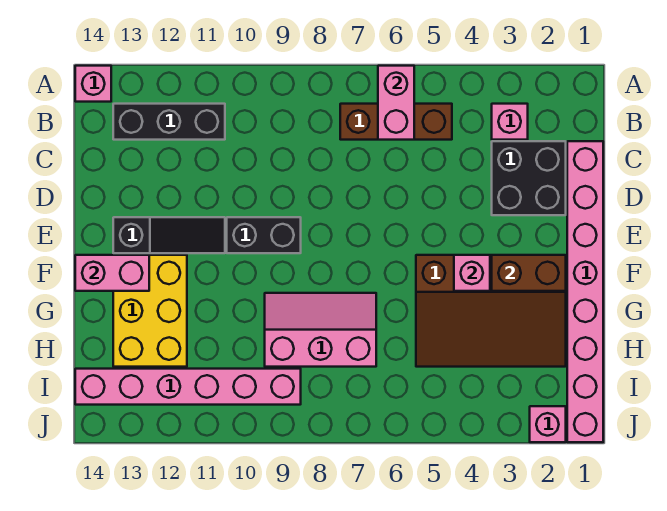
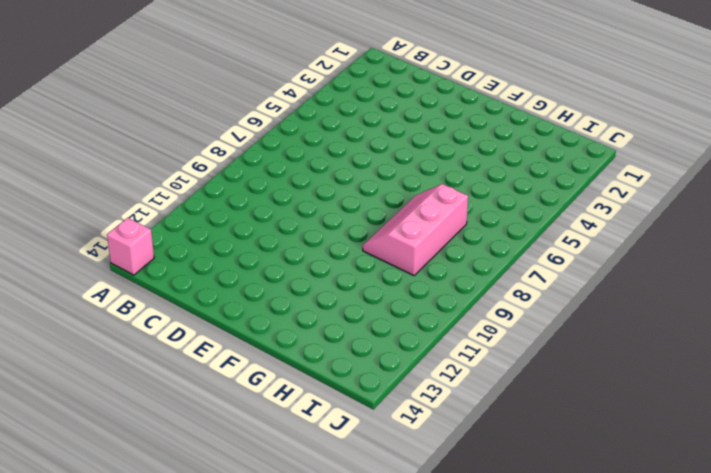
none -> pink brick B3 level 1
none -> brown brick B5:B7 level 1
none -> black brick B11:B13 level 1

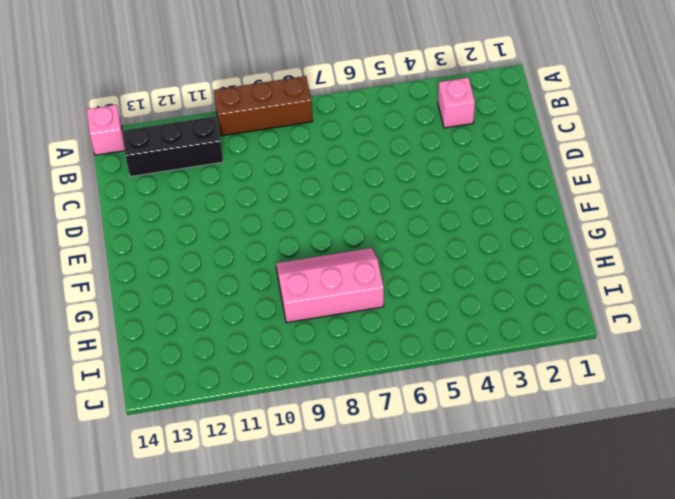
brown brick A8:A10 level 1 -> brown brick B5:B7 level 1
none -> pink brick C1:J1 level 1
none -> black brick C2:D3 level 1
none -> black brick E9:E10 level 1

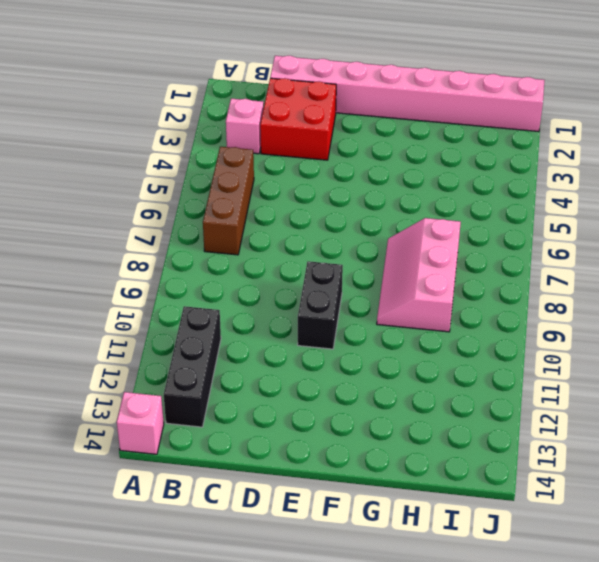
red brick C2:D3 level 1 -> black brick C2:D3 level 1
none -> black slope E11:E13 level 1 top 13
none -> brown slope F2:H5 level 1 top F
none -> yellow brick F12:H13 level 1

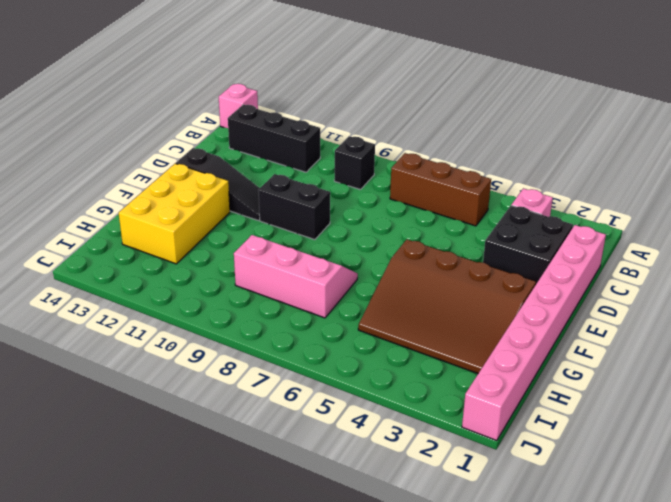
black brick B9 level 1 -> none
none -> pink brick I9:I14 level 1
none -> pink brick J2 level 1
none -> pink brick A6:B6 level 2

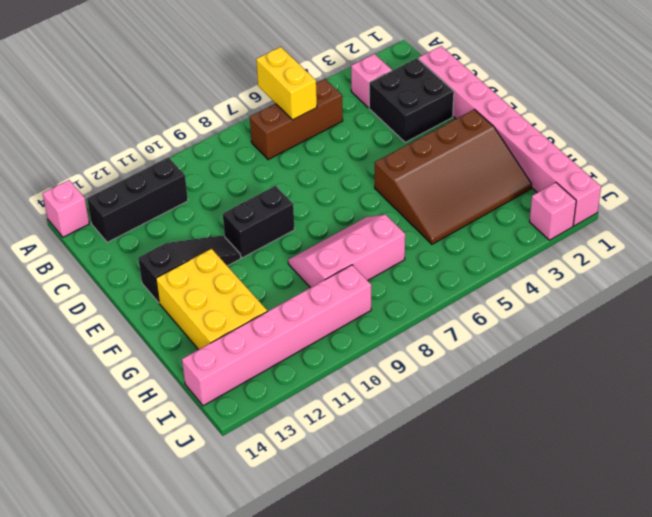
yellow brick A6:B6 level 2 -> pink brick A6:B6 level 2
none -> brown brick F2:F3 level 2
none -> pink brick F4 level 2
none -> pink brick F13:F14 level 2

